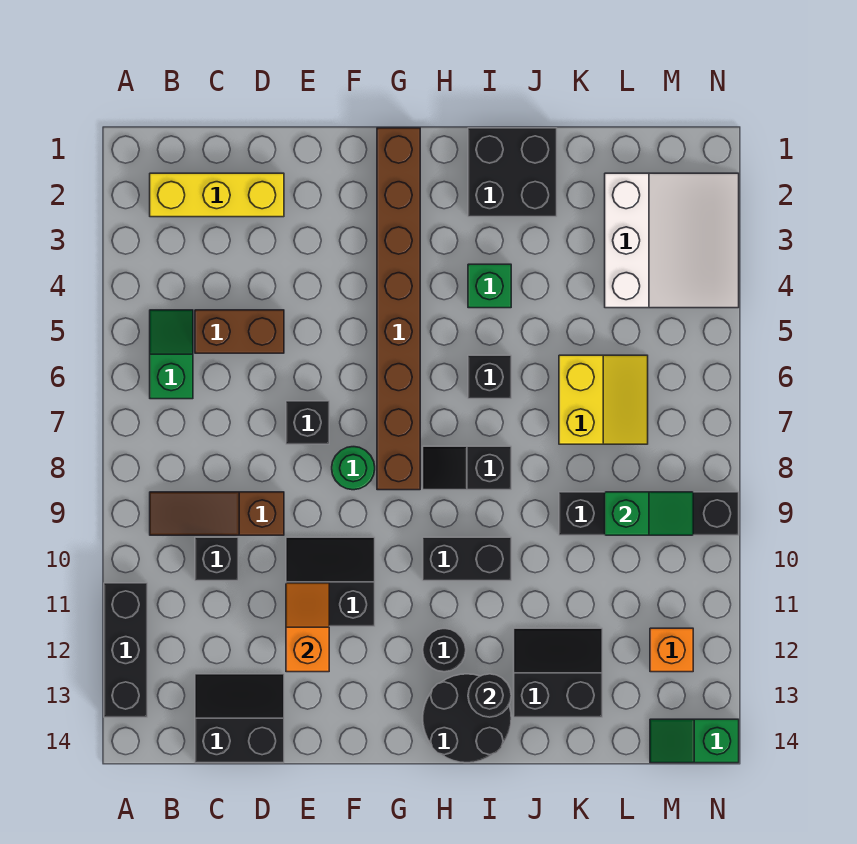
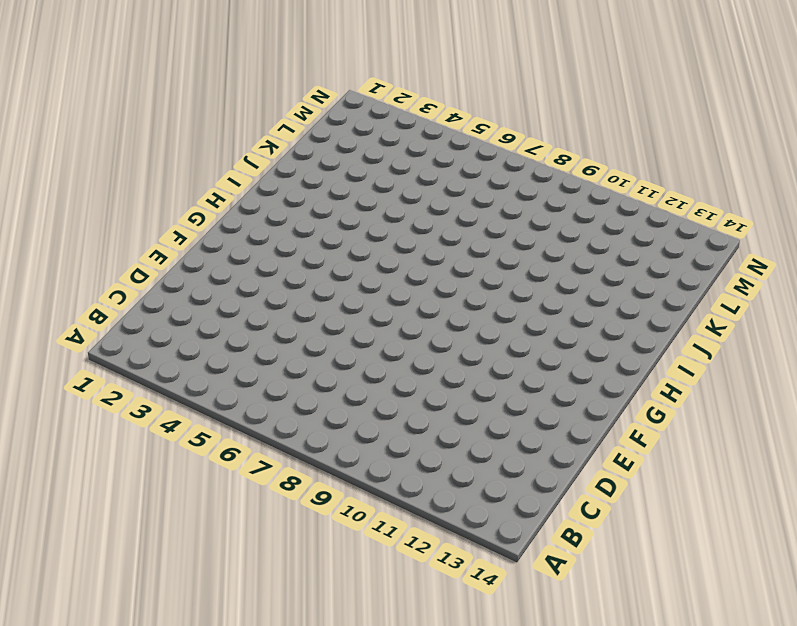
none -> black brick A11:A13 level 1
none -> yellow brick B2:D2 level 1
none -> green slope B5:B6 level 1 top 6

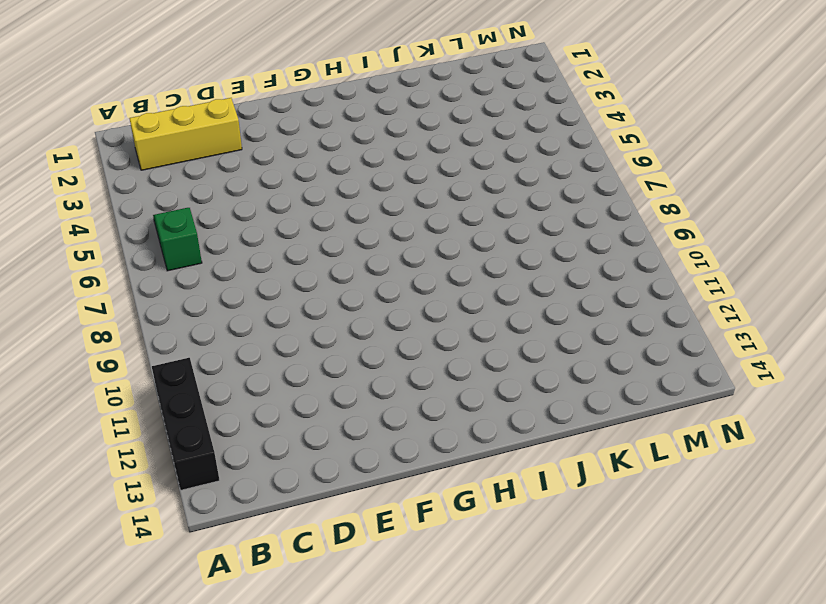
none -> brown slope B9:D9 level 1 top D
none -> brown brick C5:D5 level 1
none -> black brick C10 level 1

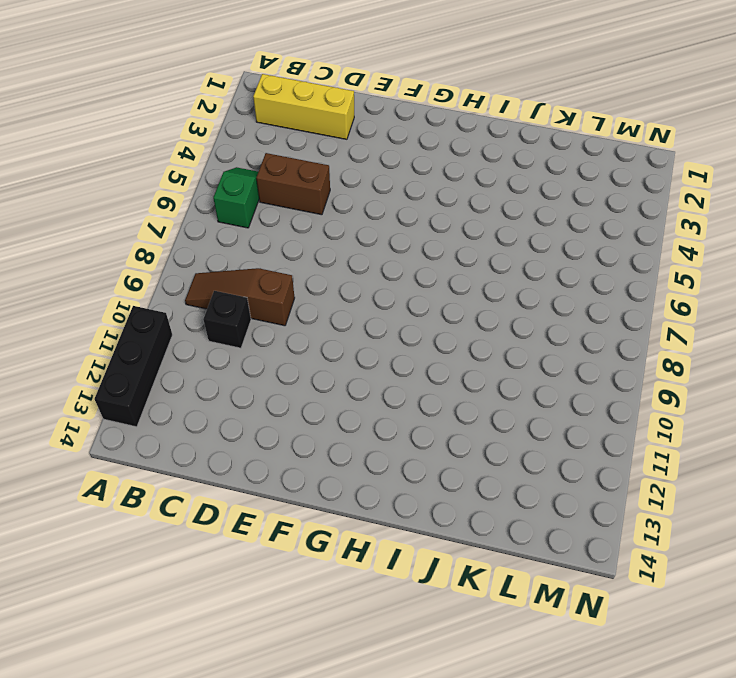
none -> black slope C13:D14 level 1 top 14
none -> black brick E7 level 1
none -> black slope E10:F11 level 1 top 11

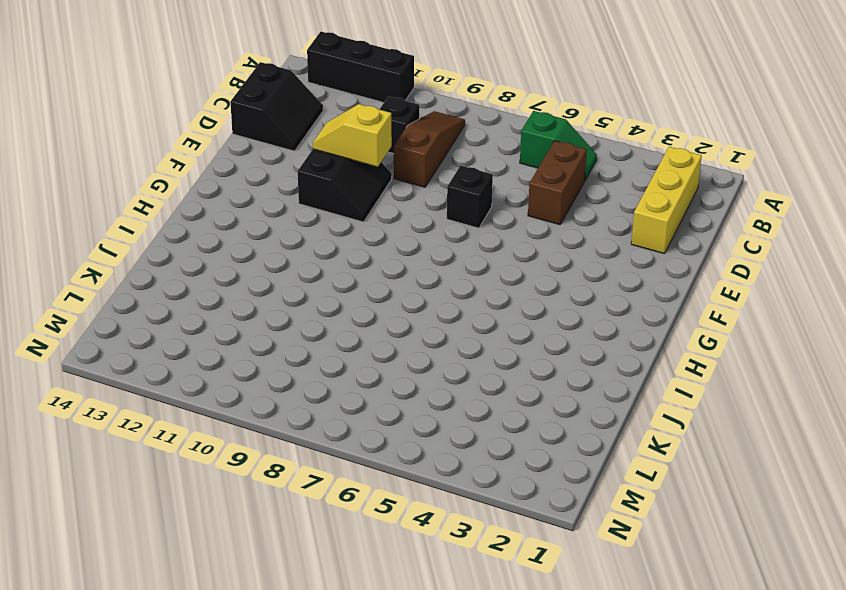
yellow slope E10:E11 level 2 top 10 -> orange slope E11:E12 level 2 top 12
none -> green round brick F8 level 1
none -> brown brick G1:G8 level 1
none -> black slope H8:I8 level 1 top I

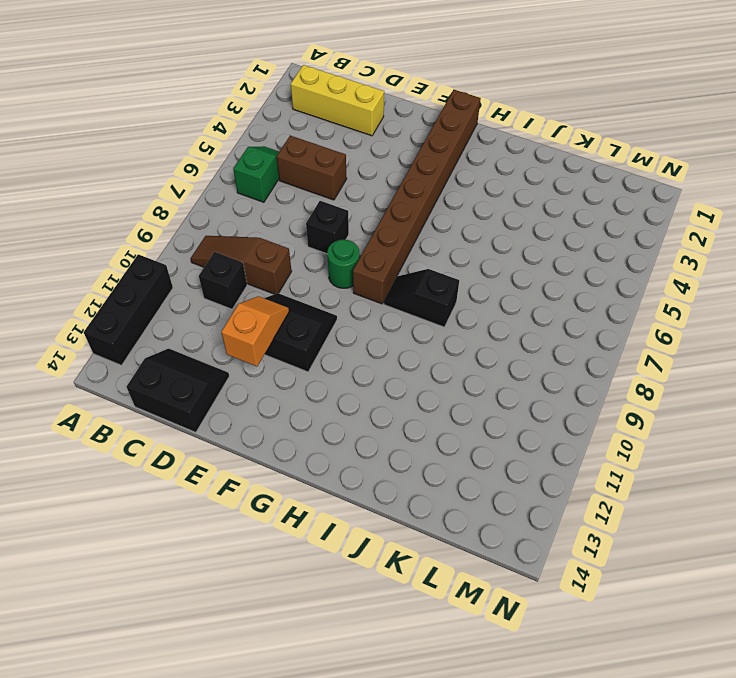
none -> black brick H10:I10 level 1
none -> black round brick H12 level 1
none -> black round brick H13:I14 level 1

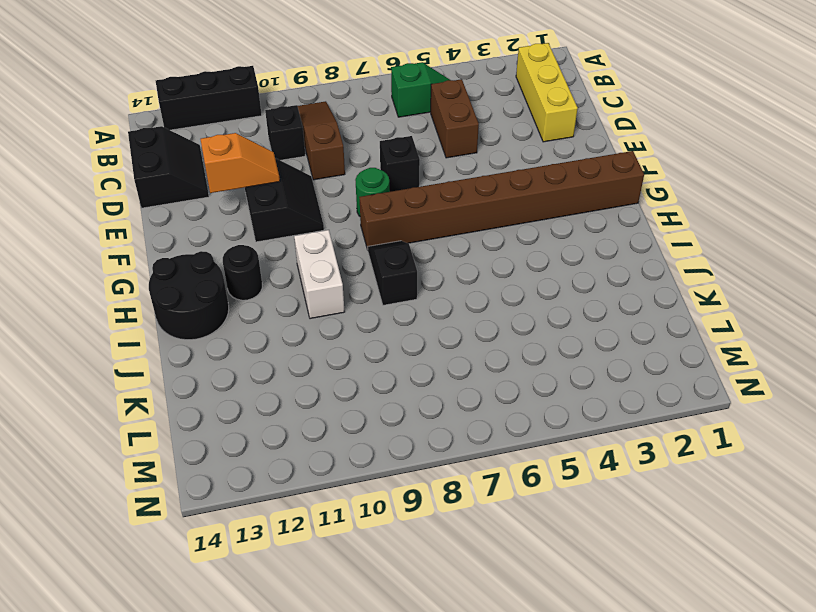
white brick H10:I10 level 1 -> black brick H10:I10 level 1
none -> black brick I1:J2 level 1
none -> green brick I4 level 1
none -> black brick I6 level 1

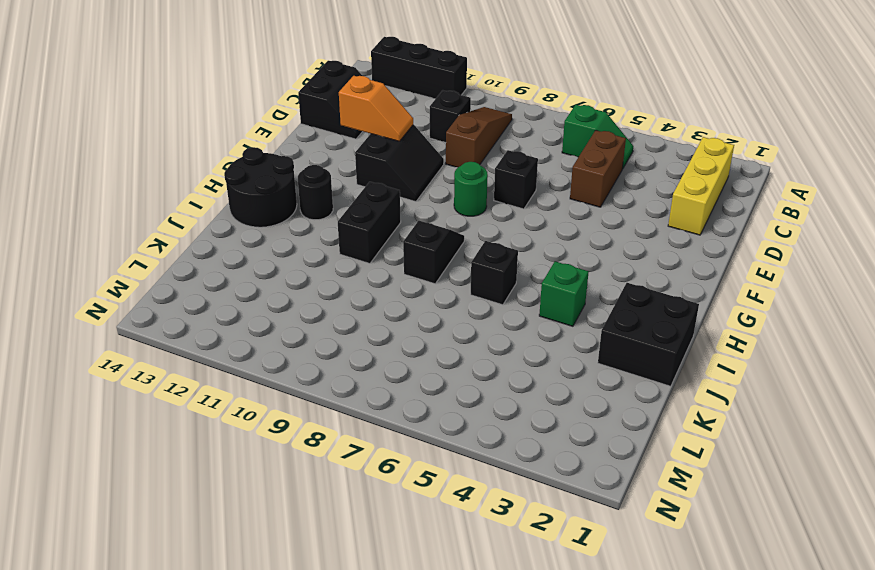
none -> brown brick G1:G8 level 1
none -> black slope J12:K13 level 1 top 13
none -> yellow slope K6:L7 level 1 top K

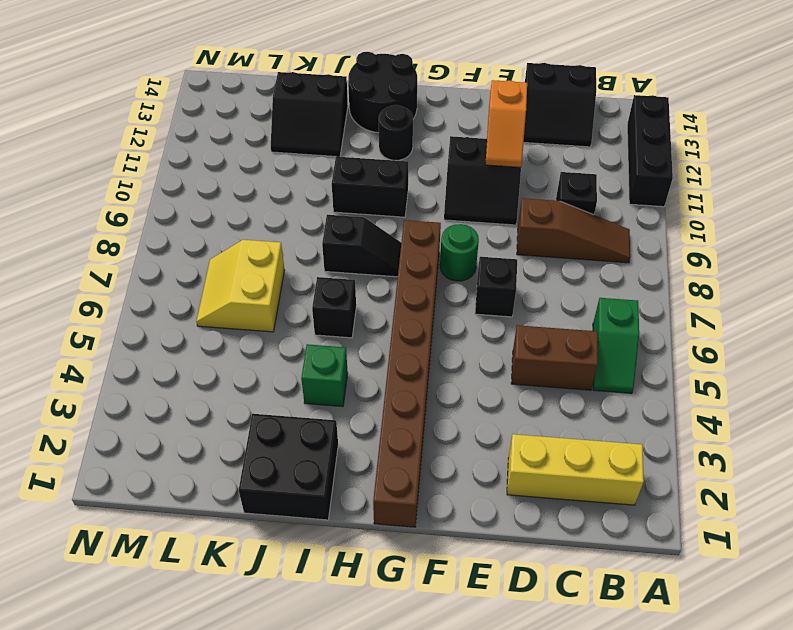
none -> black brick K9:N9 level 1
none -> white slope L2:N4 level 1 top L
none -> orange brick M12 level 1

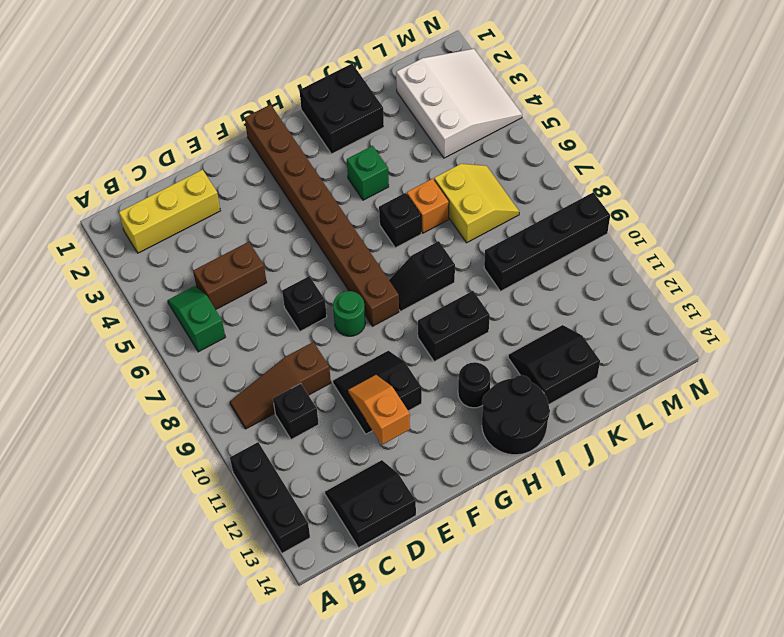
orange brick J6 level 1 -> orange brick M12 level 1
none -> green slope M14:N14 level 1 top N
none -> black round brick I13 level 2
none -> green slope L9:M9 level 2 top L

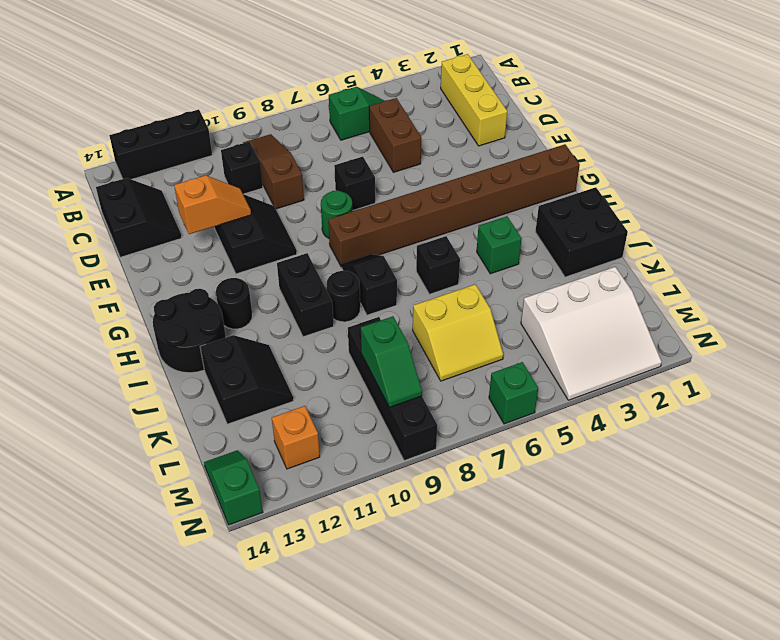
black round brick I9 level 1 -> black round brick I13 level 2
green brick N6 level 1 -> none

